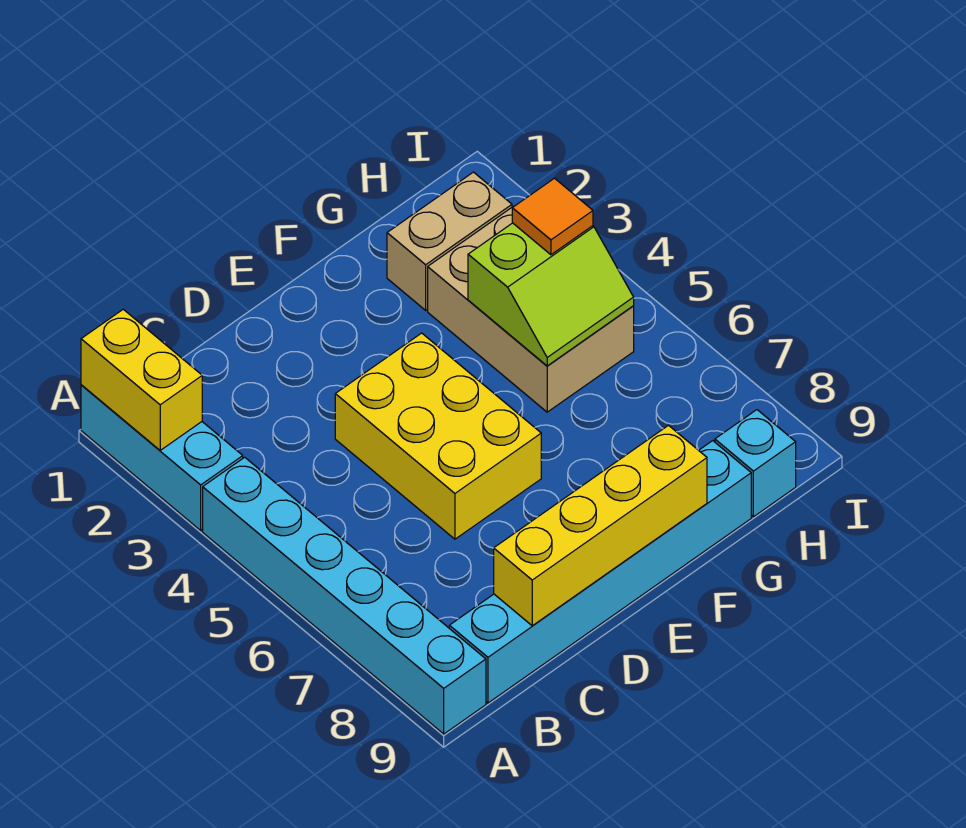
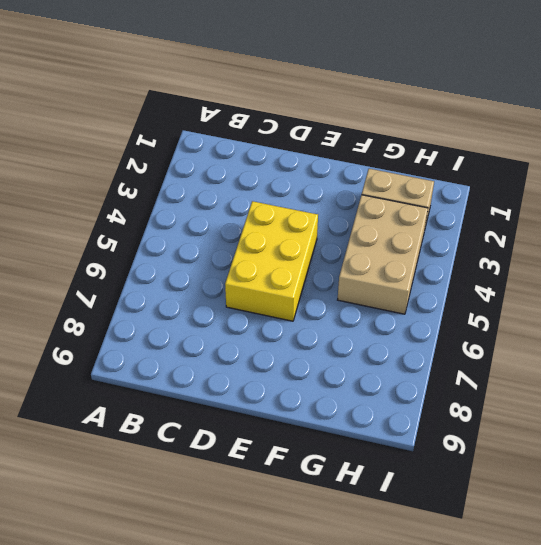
none -> cyan brick A1:A3 level 1
none -> cyan brick A4:A9 level 1

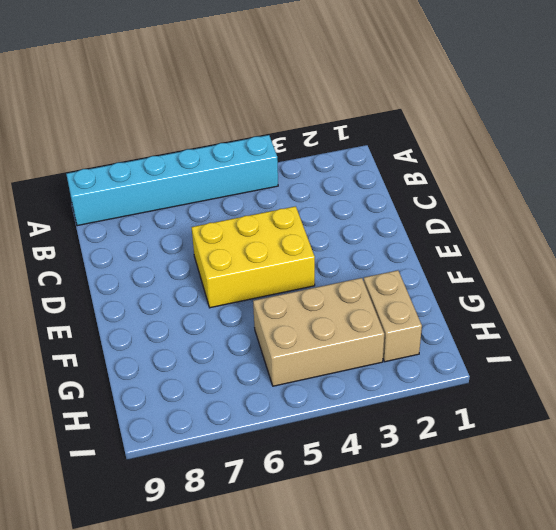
none -> cyan brick A1:A3 level 1
none -> cyan brick B9:G9 level 1

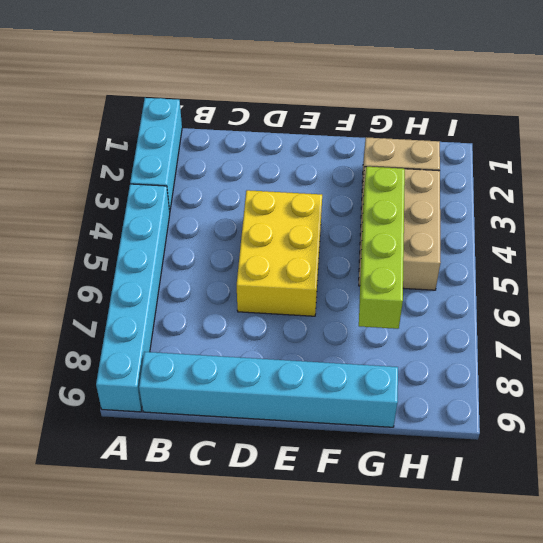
lime brick G4:G7 level 2 -> lime slope G4:H5 level 2 top 4
none -> cyan brick H9 level 1
none -> yellow brick A1:A2 level 2

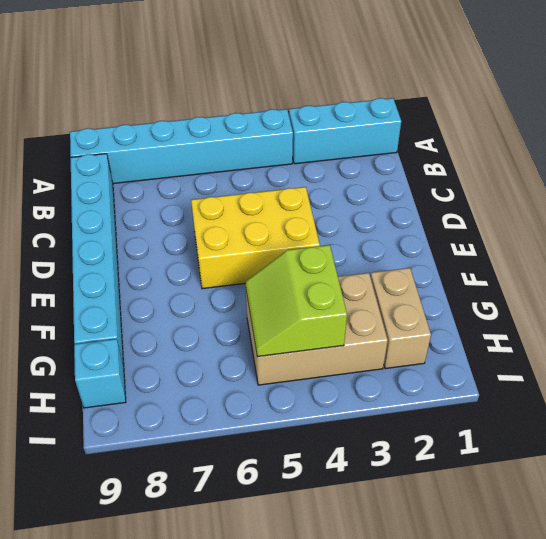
none -> yellow brick A1:A2 level 2
none -> yellow brick C9:F9 level 2

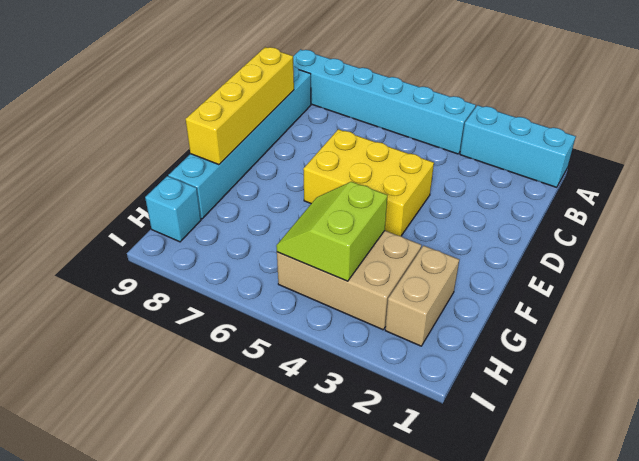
none -> yellow brick A1:A2 level 2
none -> orange tile H4 level 3

